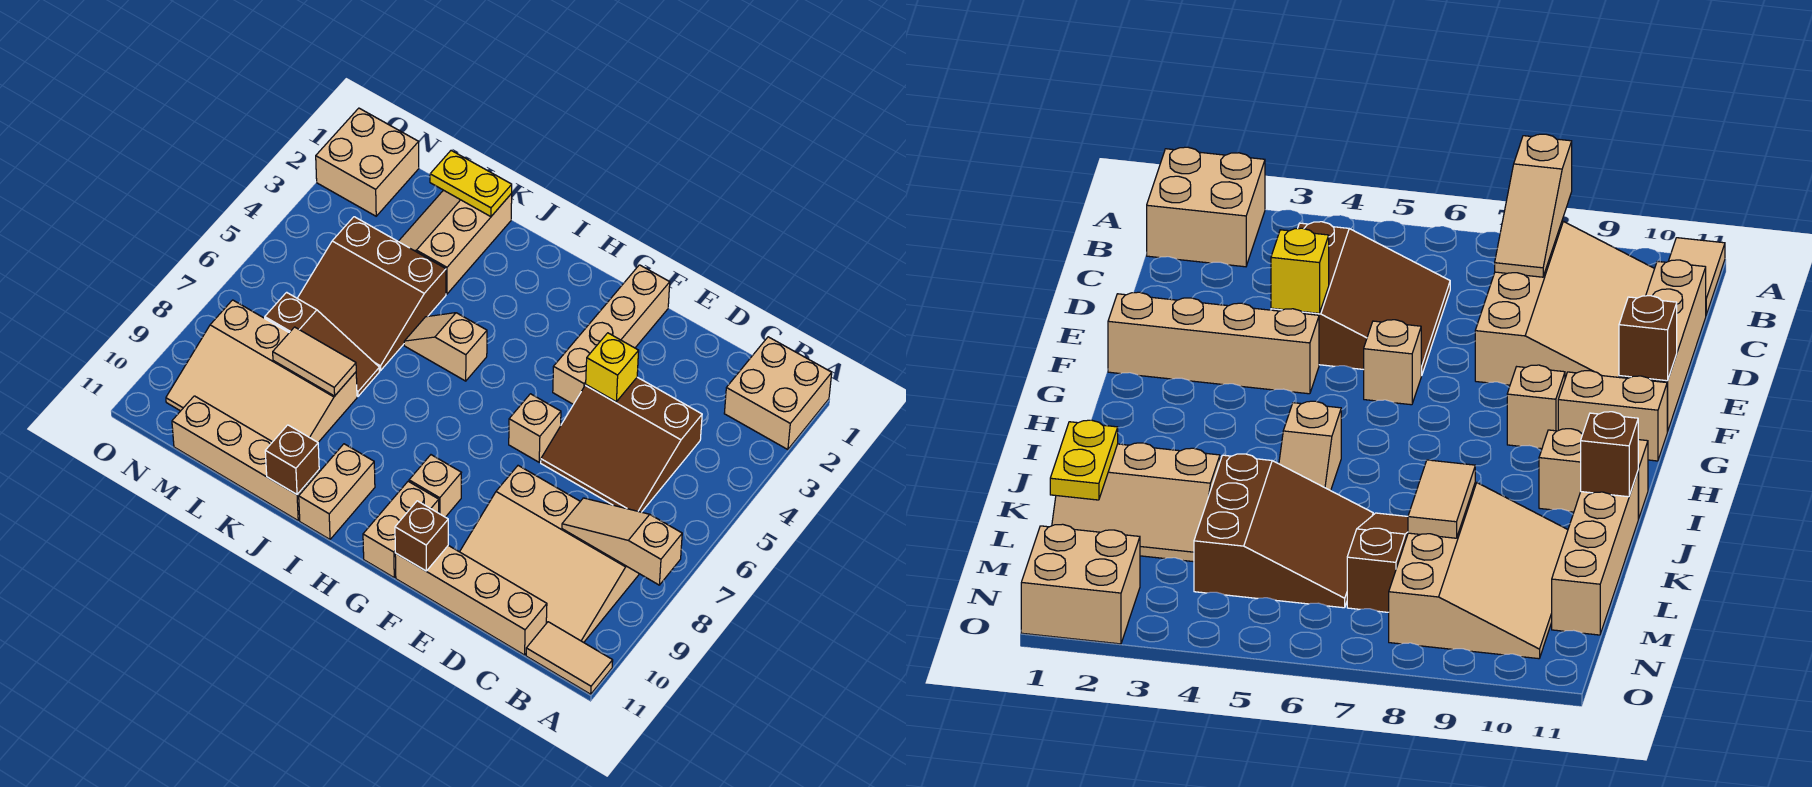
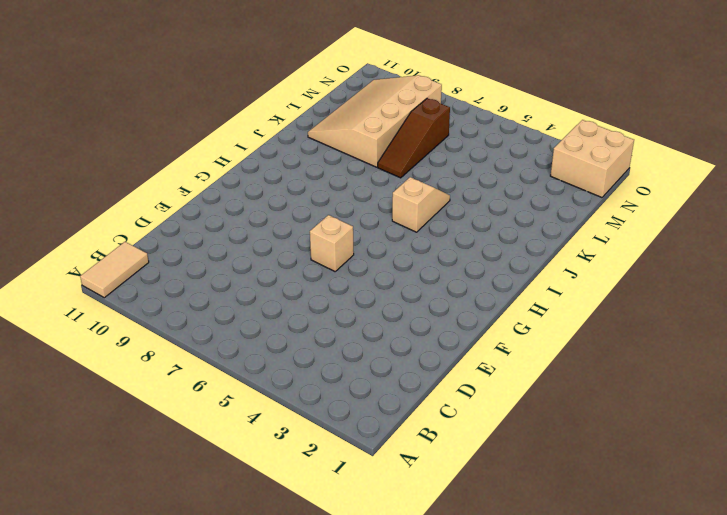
none -> tan brick A1:B2 level 1
none -> tan slope B8:E10 level 1 top 8
none -> brown slope C4:E6 level 1 top 4

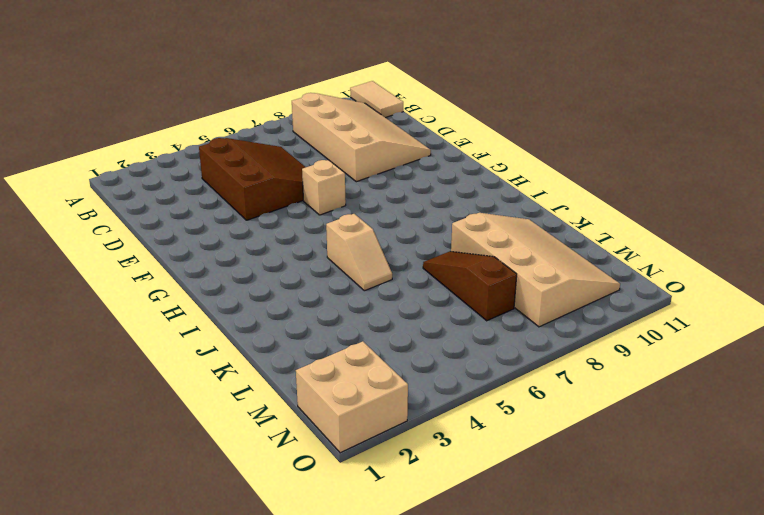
none -> tan brick A1:B2 level 1
none -> tan brick C11:F11 level 1
none -> tan brick F1:F4 level 1

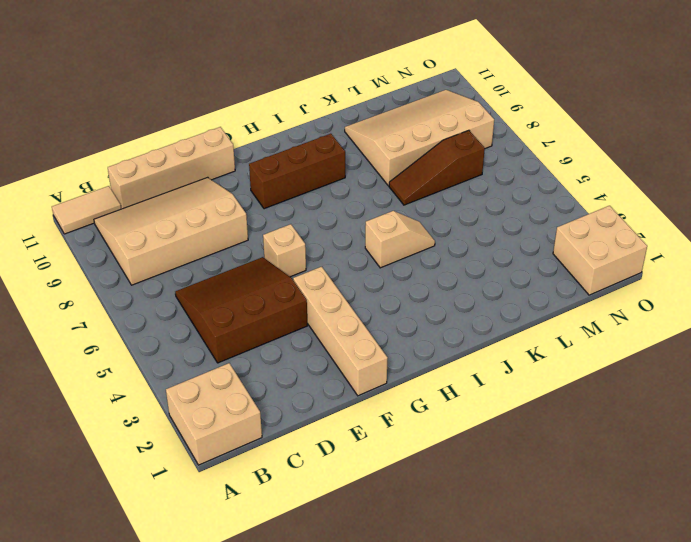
brown brick G9:I9 level 1 -> tan brick G9 level 1
none -> tan brick G10:G11 level 1
none -> tan brick I10:I11 level 1
none -> tan brick J11:M11 level 1

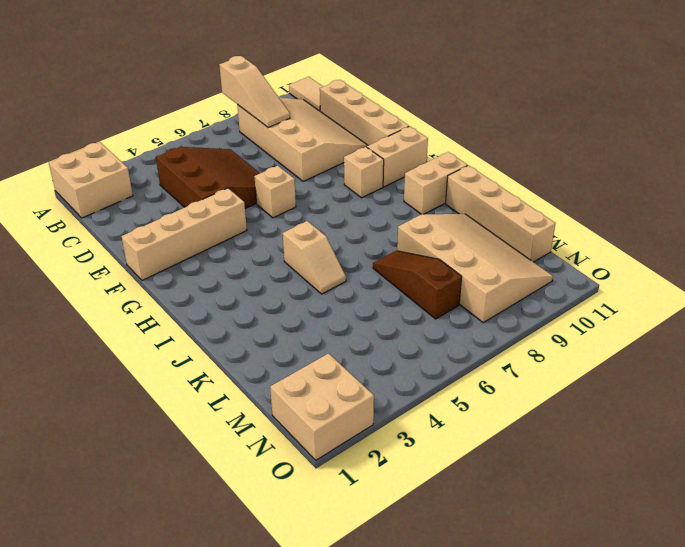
none -> tan slope K1:L3 level 1 top K
none -> brown slope K4:M6 level 1 top 4
none -> yellow brick E4 level 2

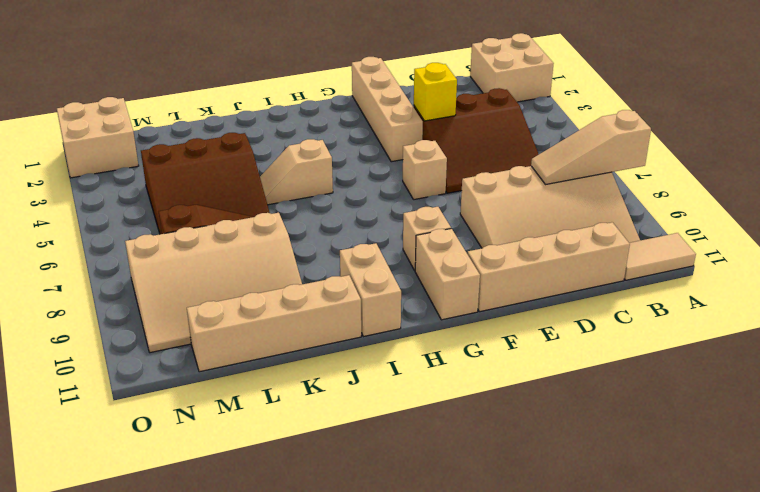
none -> tan slope K1:L3 level 1 top K
none -> brown brick F11 level 2
none -> brown brick J11 level 2

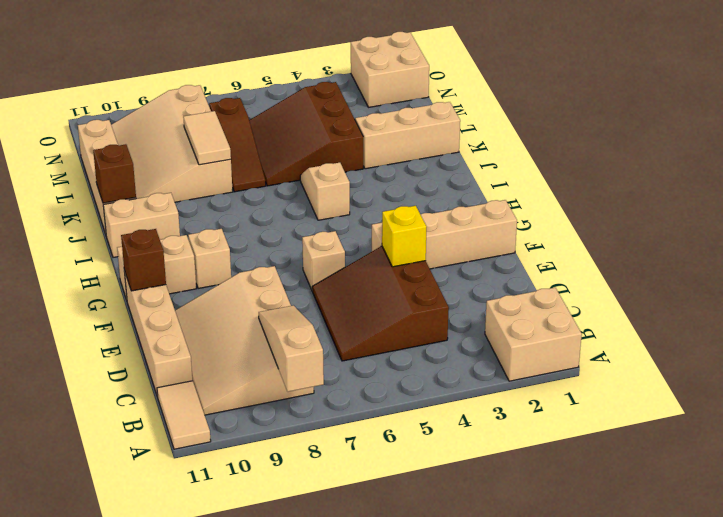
none -> yellow plate K1:L1 level 2

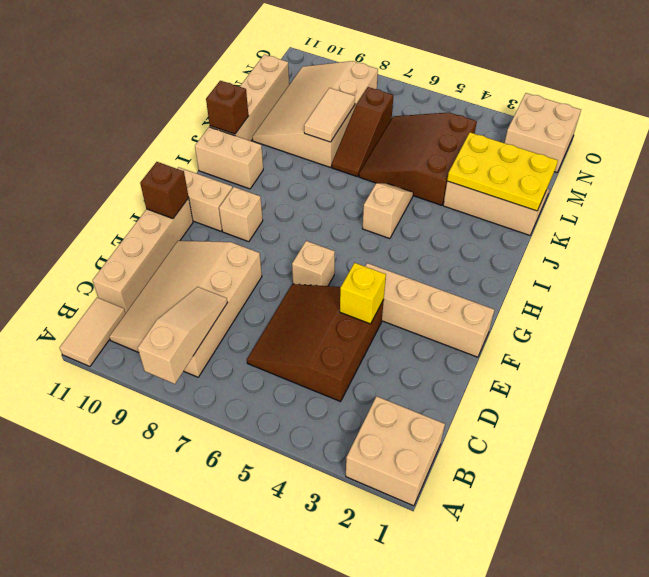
yellow plate K1:L3 level 2 -> yellow plate K1:L1 level 2

